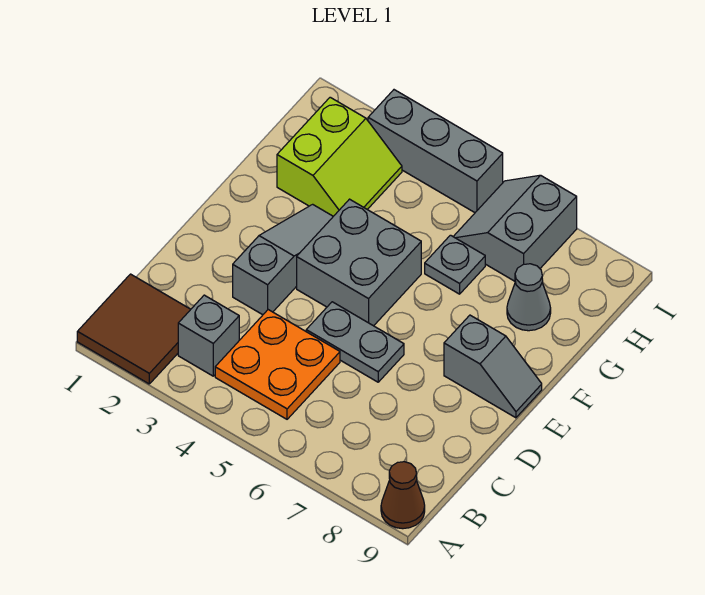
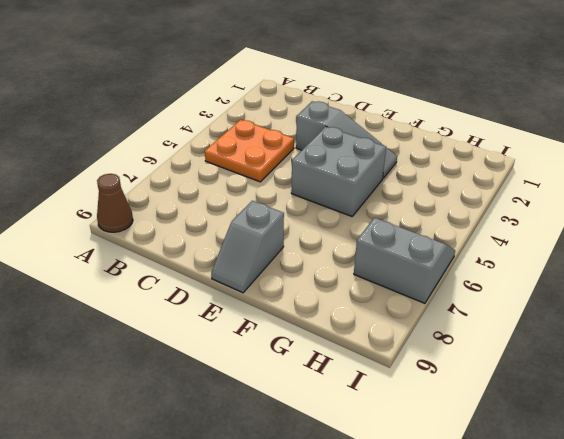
none -> brown tile A1:B2 level 1
none -> grey brick B3 level 1
none -> grey plate D5:D6 level 1

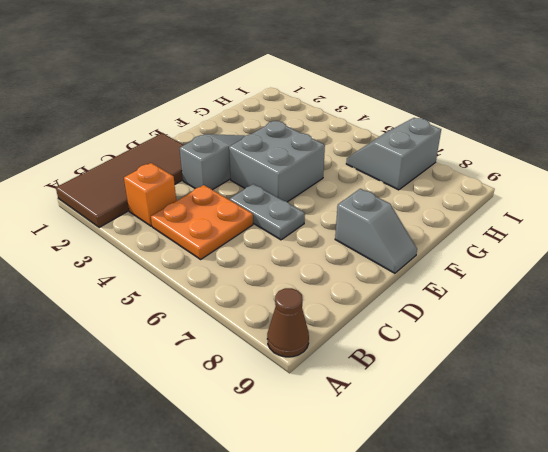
brown tile A1:D2 level 1 -> brown tile A1:B2 level 1
orange brick B3 level 1 -> grey brick B3 level 1
none -> lime slope G2:H3 level 1 top 2
none -> grey plate G6 level 1
none -> grey cone G8 level 1

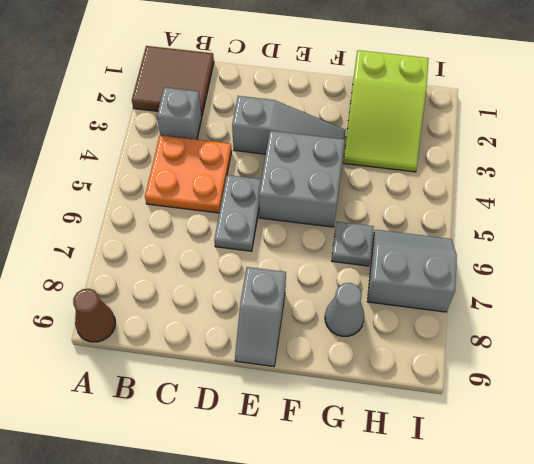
lime slope G1:H3 level 1 top 1 -> lime slope G2:H3 level 1 top 2
none -> grey brick I3:I5 level 1

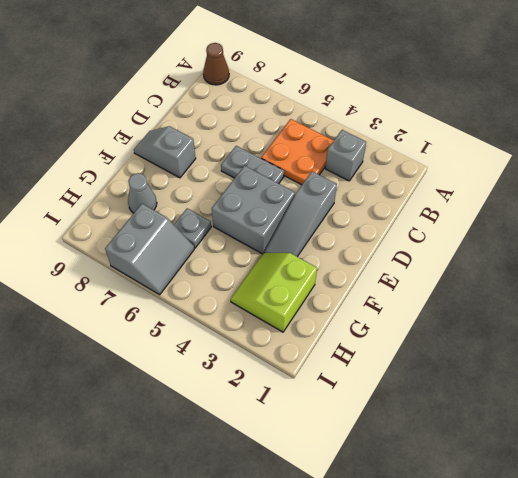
none -> brown tile A1:B2 level 1
none -> grey brick I3:I5 level 1

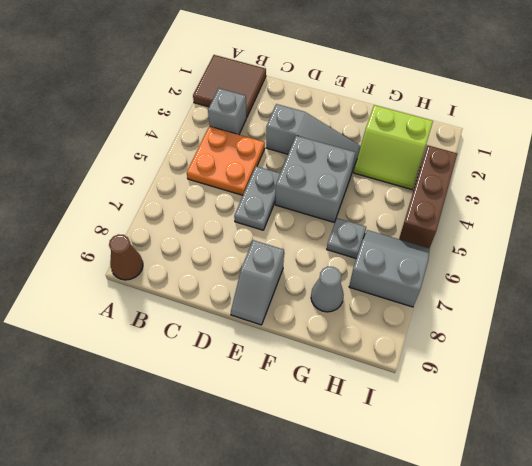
brown brick I3:I5 level 1 -> grey brick I3:I5 level 1

